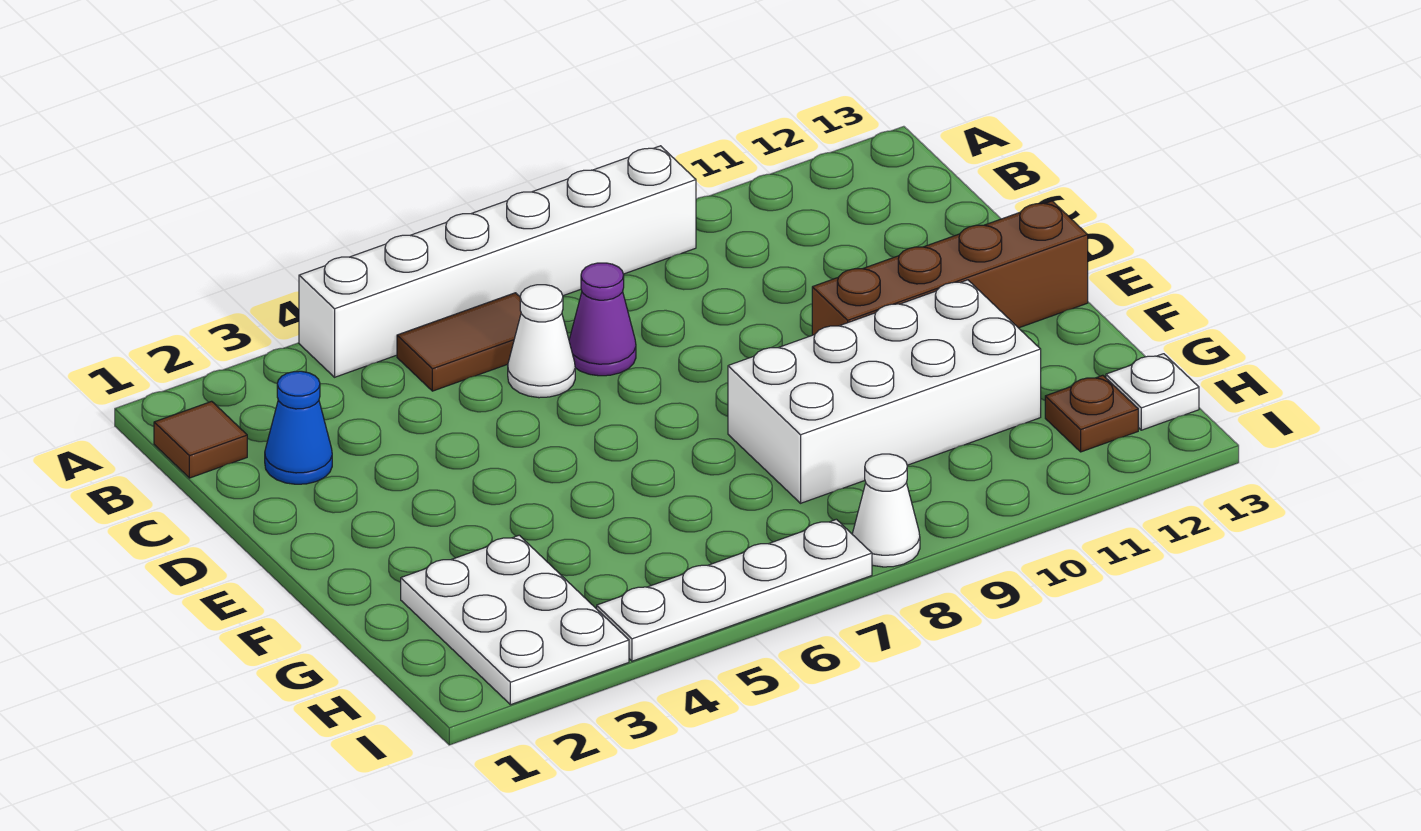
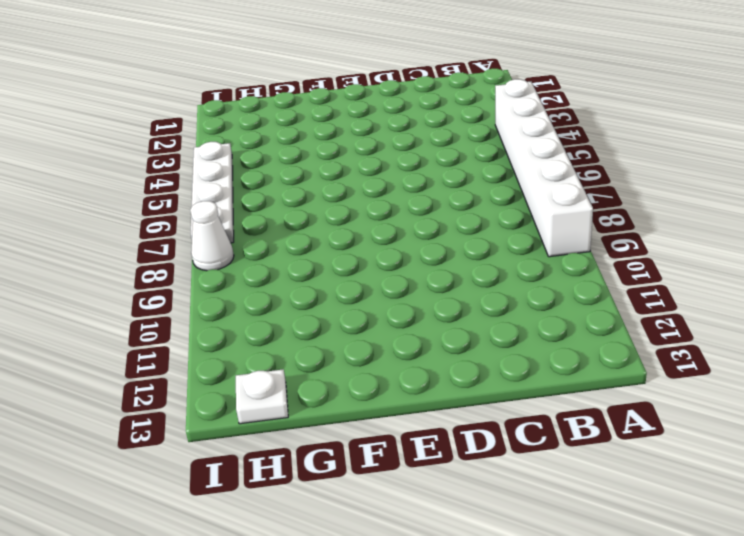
none -> brown tile B1 level 1
none -> brown tile B5:B6 level 1
none -> blue cone C2 level 1

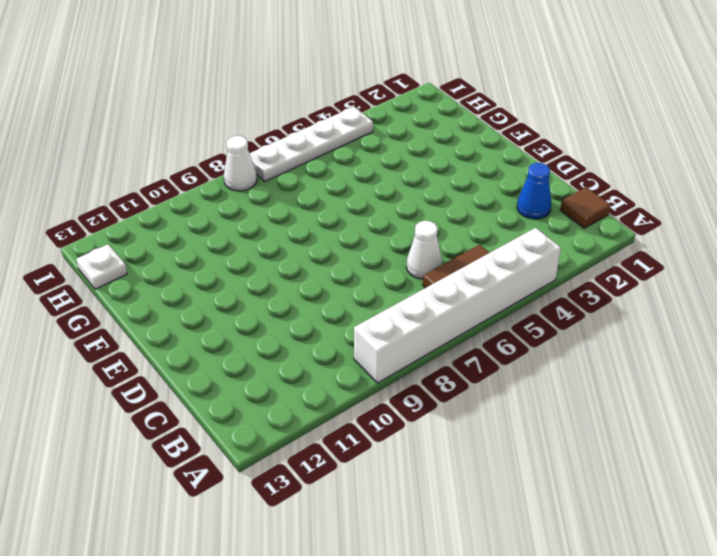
none -> purple cone C7 level 1
none -> brown brick E10:E13 level 1
none -> white brick F8:G11 level 1

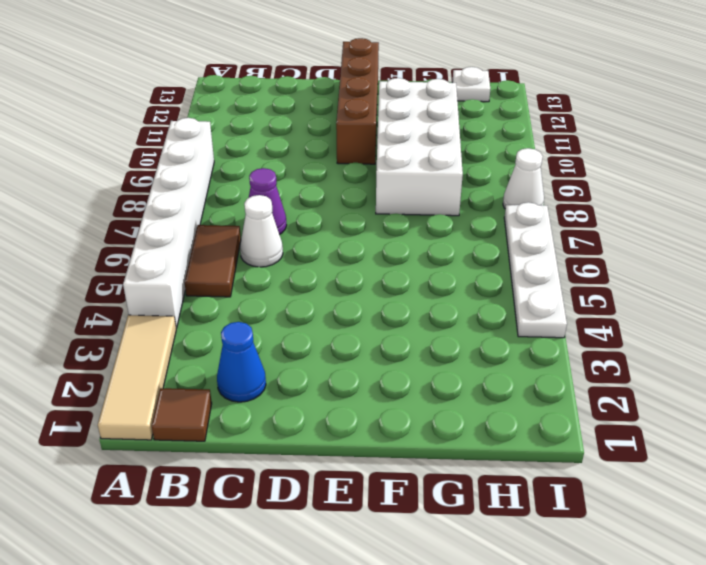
tan tile A1:A3 level 1 -> none
none -> white plate G2:I3 level 1
none -> brown plate H12 level 1

